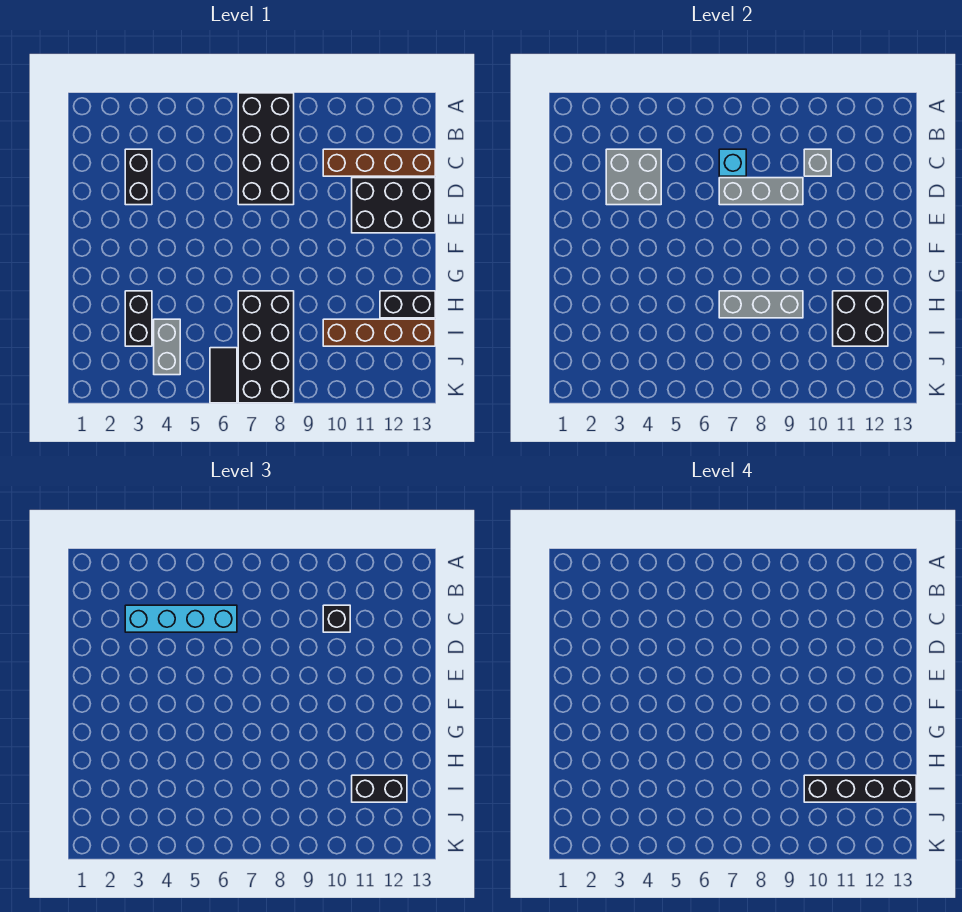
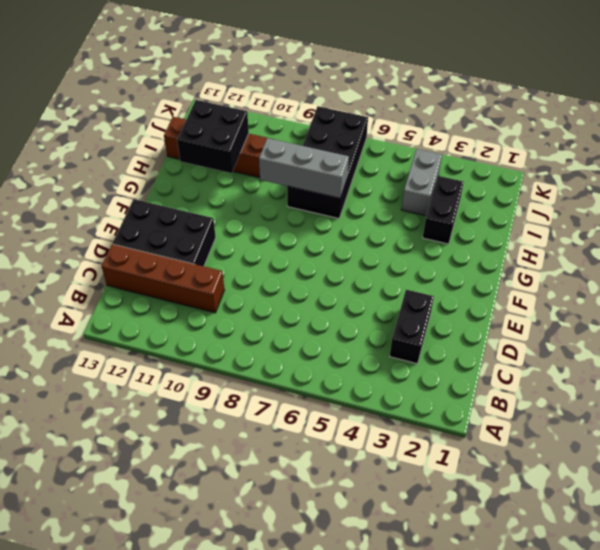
none -> black brick A7:D8 level 1
none -> black brick H12:H13 level 1
none -> black tile J6:K6 level 1

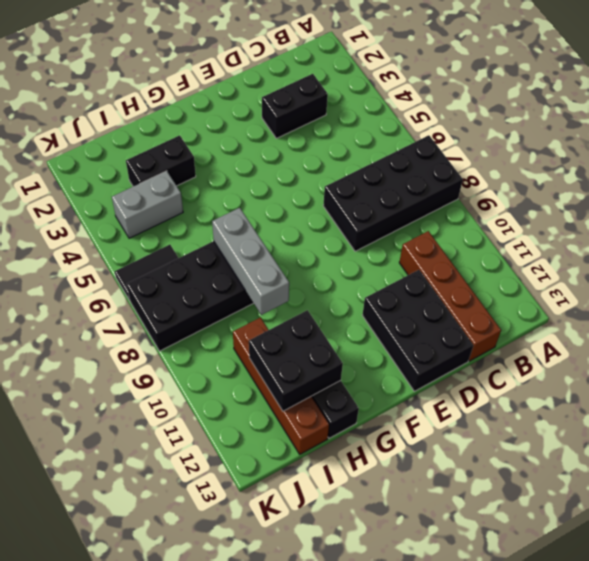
none -> grey brick C3:D4 level 2
none -> cyan brick C7 level 2
none -> grey brick C10 level 2

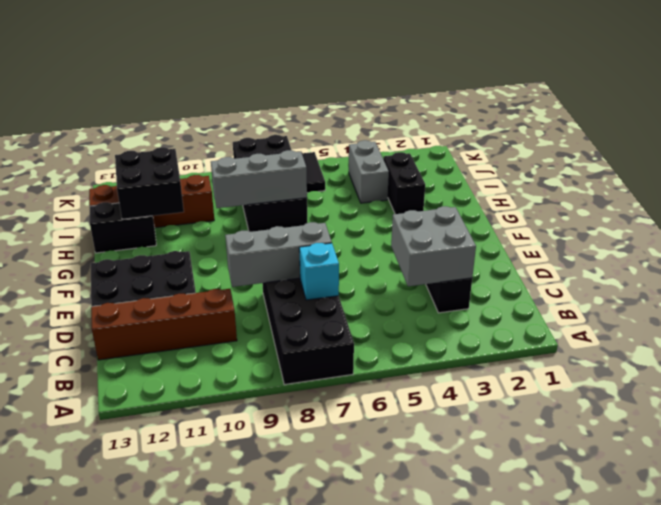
none -> grey brick C10 level 2
none -> cyan brick C3:C6 level 3
none -> black brick C10 level 3

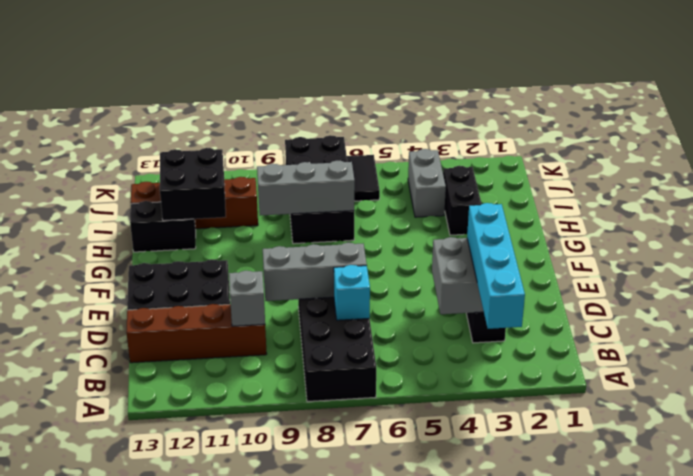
cyan brick A3:D3 level 3 -> cyan brick C3:C6 level 3
none -> black brick C10 level 3
none -> black brick I11:I12 level 3
none -> black brick I10:I13 level 4

